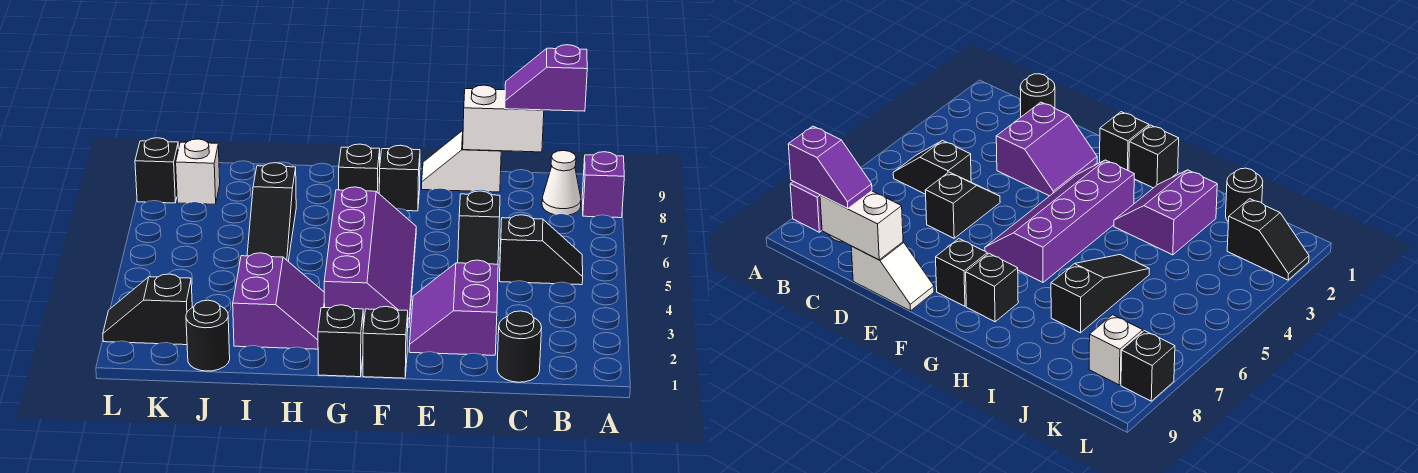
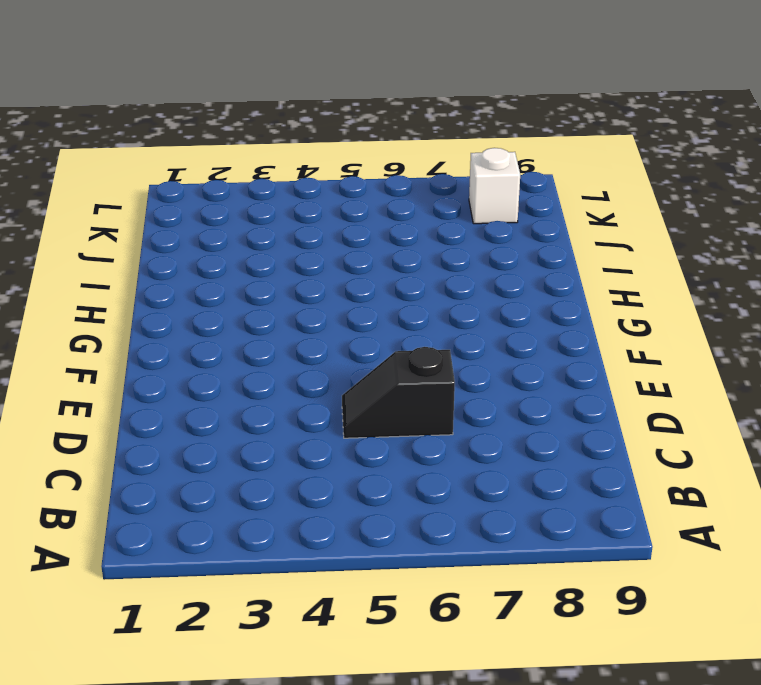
none -> purple brick A8 level 1
none -> black slope B5:C5 level 1 top C
none -> white cone B8 level 1

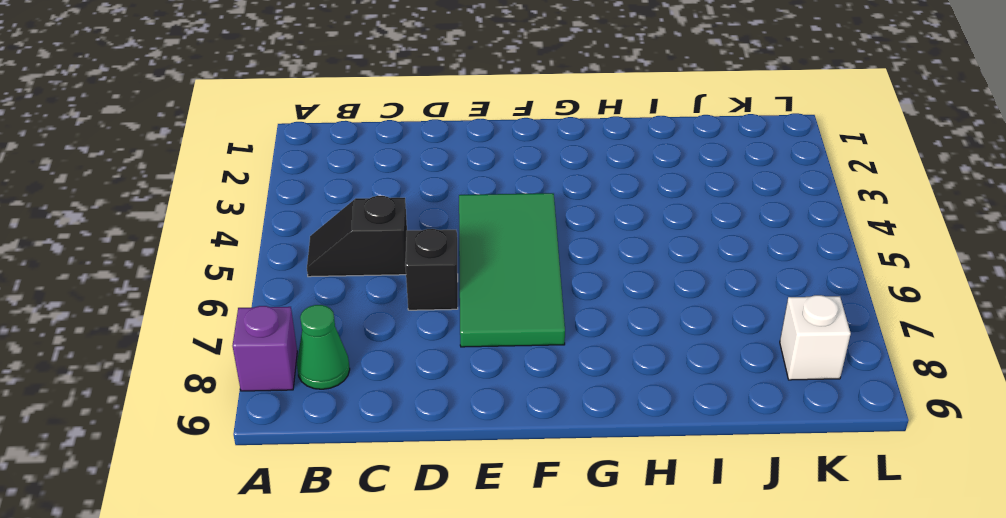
green cone B8 level 1 -> white cone B8 level 1
green tile E4:F7 level 1 -> purple slope F3:G6 level 1 top G
none -> black round brick C1 level 1
none -> purple slope D2:E3 level 1 top D
none -> white slope D9:E9 level 1 top D

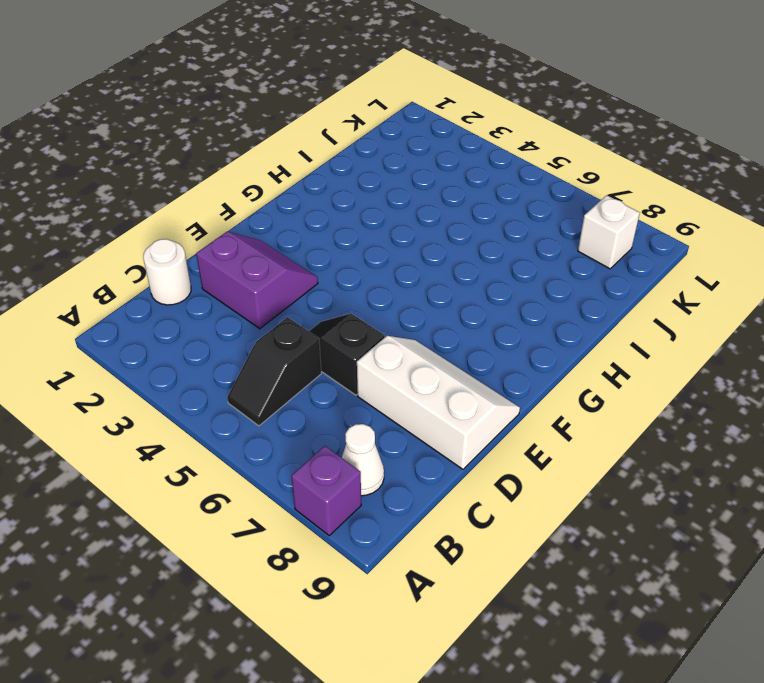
white round brick C1 level 1 -> black round brick C1 level 1
white slope D7:E9 level 1 top D -> white slope D9:E9 level 1 top D
none -> black brick F1 level 1
none -> purple slope F3:G6 level 1 top G
none -> black brick F8 level 1

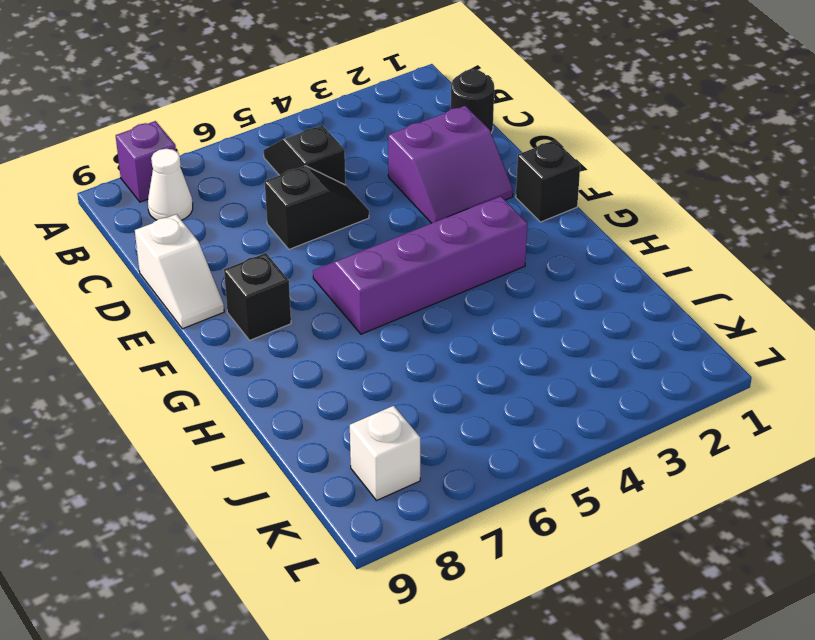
none -> black brick G1 level 1
none -> black brick G8 level 1
none -> purple slope H2:I3 level 1 top I

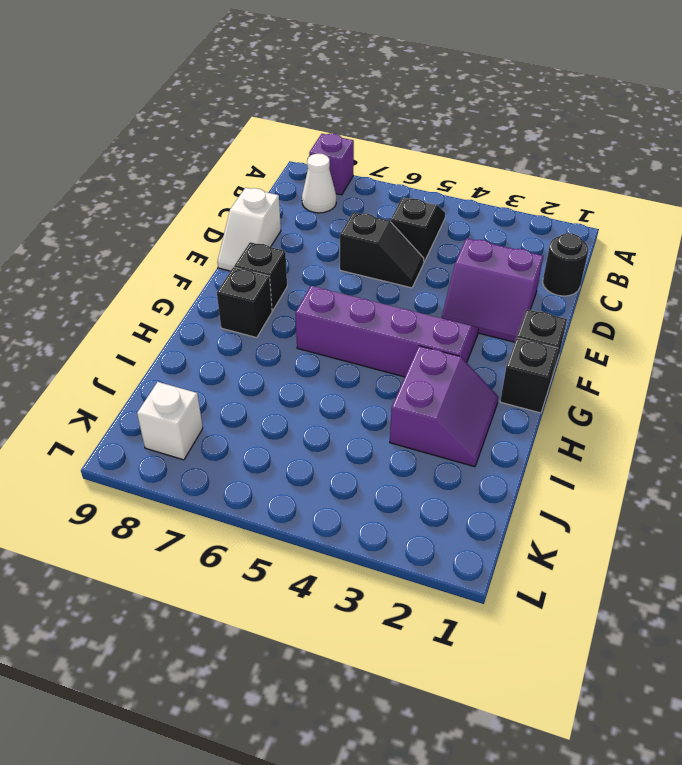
purple slope H2:I3 level 1 top 3 -> purple slope H2:I3 level 1 top I
none -> black slope I5:I7 level 1 top 7
none -> black round brick J1 level 1
none -> black slope K2:L2 level 1 top K

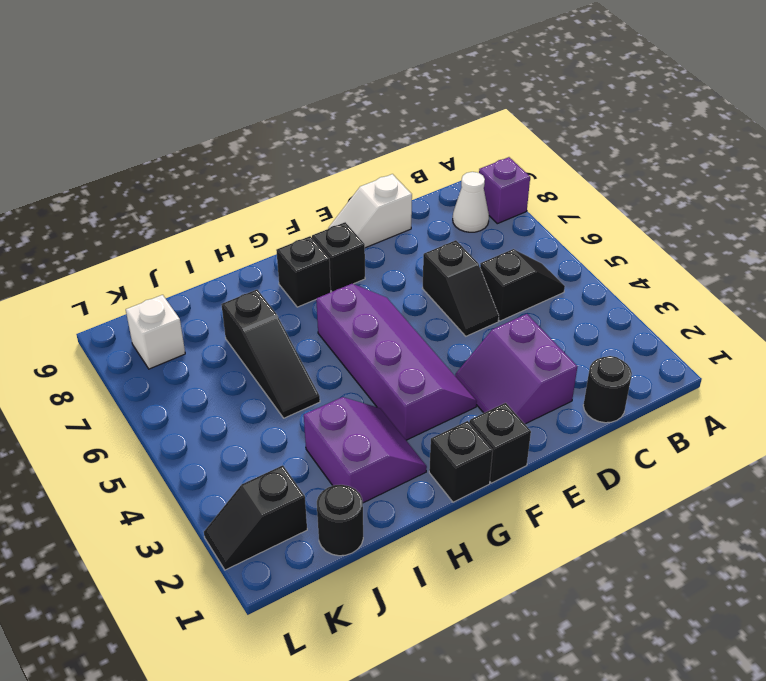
none -> black brick L8 level 1
none -> white brick C9:D9 level 2
none -> purple slope B9:C9 level 3 top B

